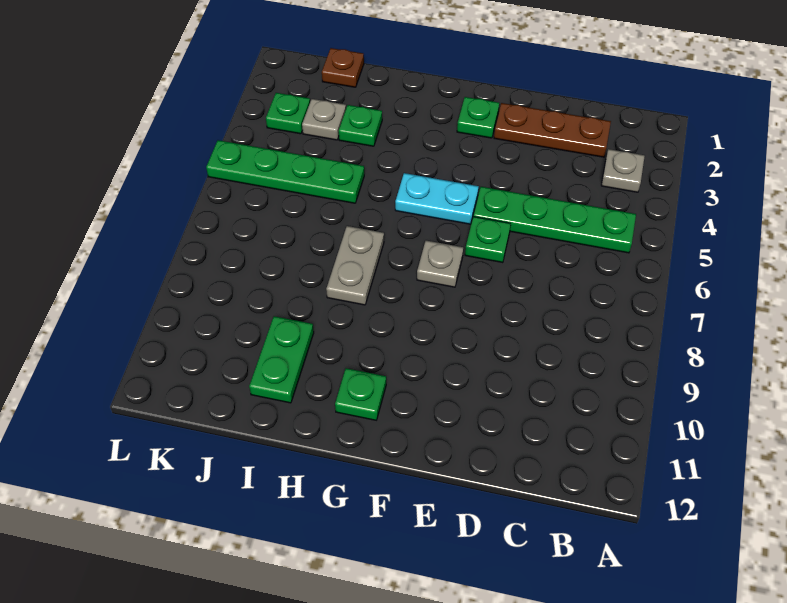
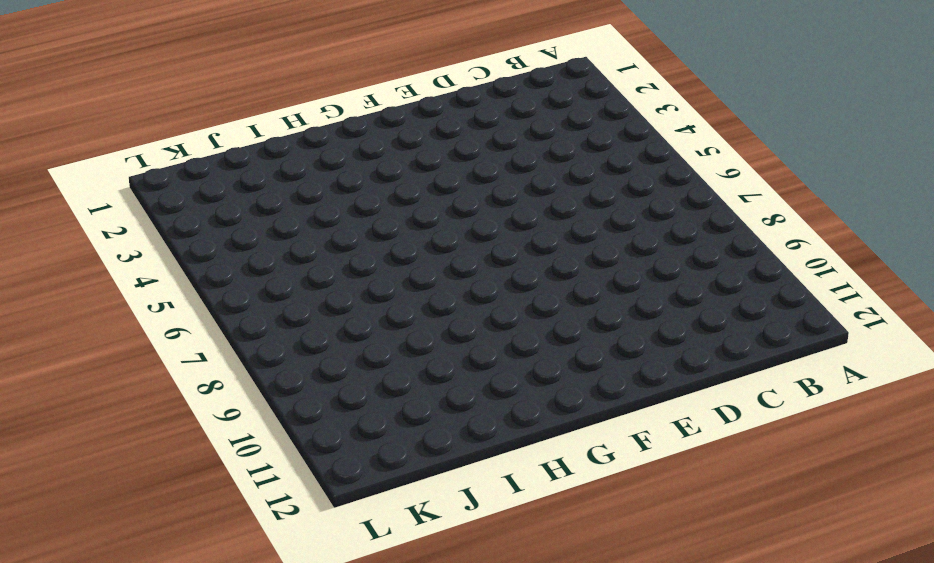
none -> grey plate B3 level 1
none -> green plate B5:E5 level 1
none -> brown plate C2:E2 level 1

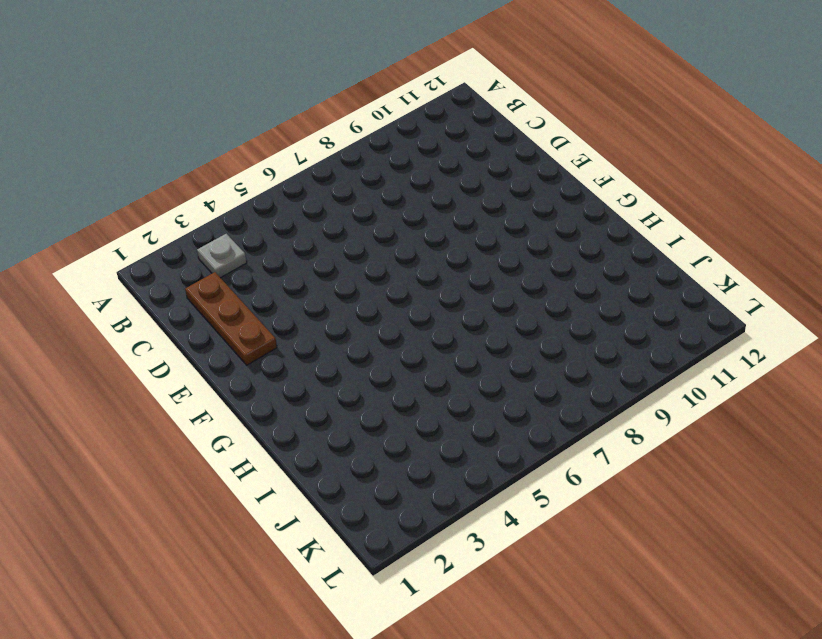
none -> green plate B5:E5 level 1
none -> green plate E6 level 1
none -> green plate F2 level 1

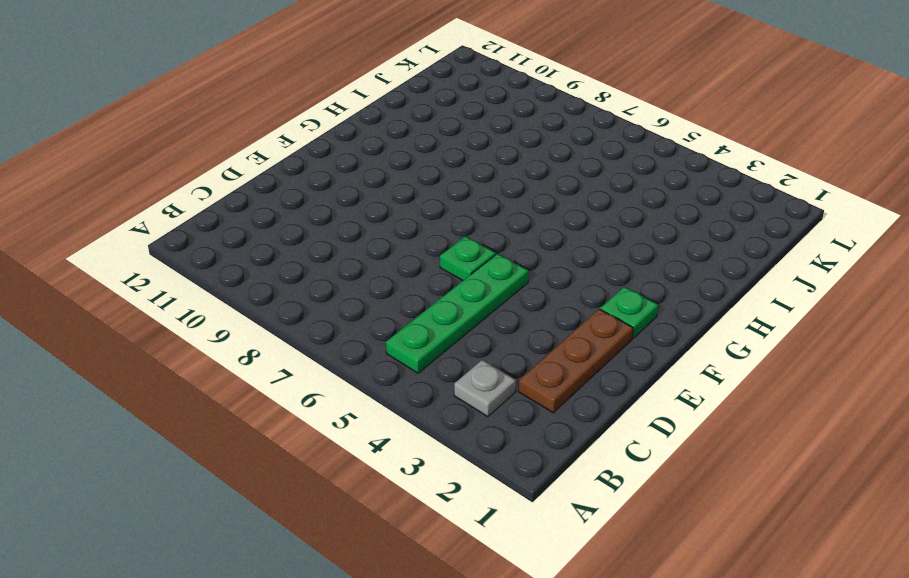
none -> cyan plate F5:G5 level 1
none -> grey plate F7 level 1
none -> green plate G11 level 1

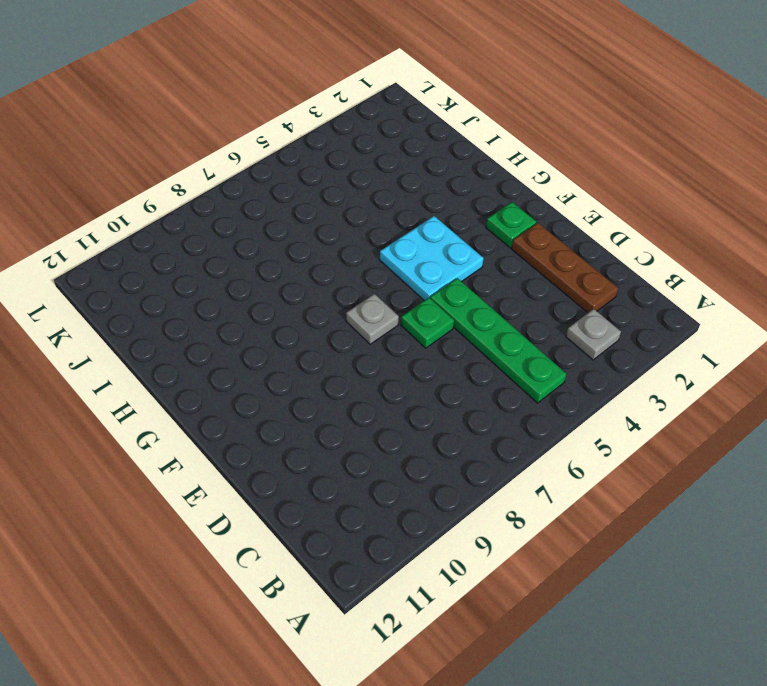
cyan plate F4:G5 level 1 -> cyan plate F5:G5 level 1
none -> green plate G11 level 1
none -> grey plate H7:H8 level 1
none -> green plate I3 level 1

